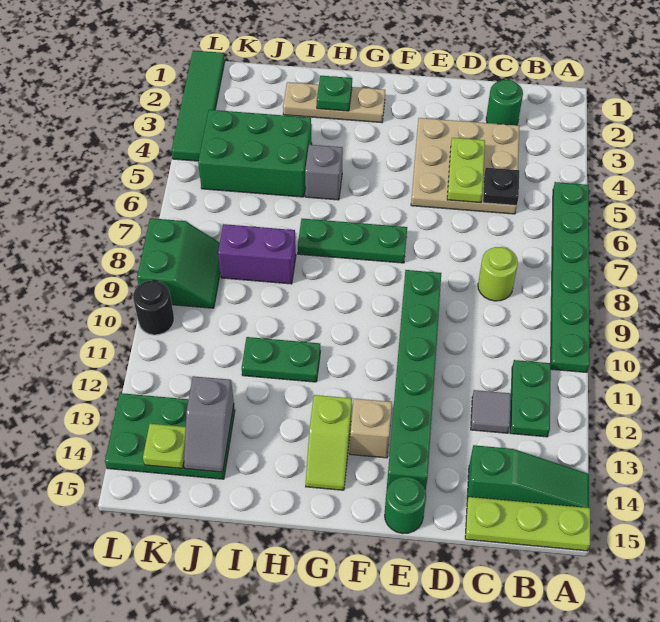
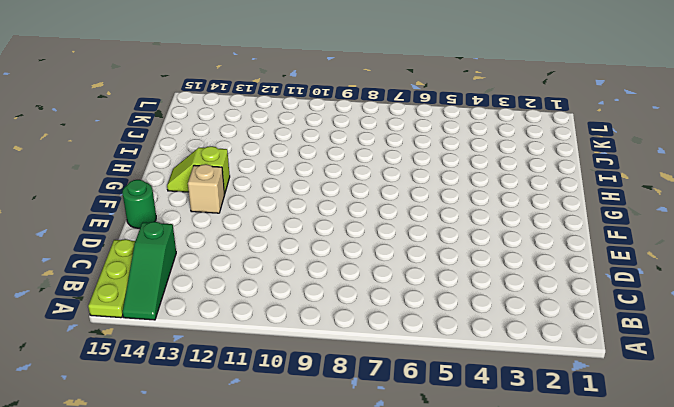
none -> green plate A5:A10 level 1
none -> green plate B11:B12 level 1
none -> green round brick C2 level 1

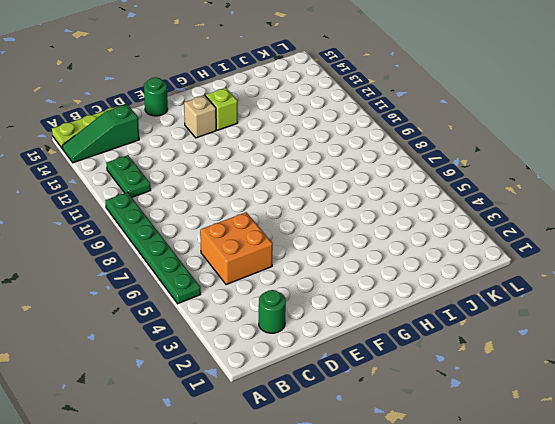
orange brick C5:D6 level 1 -> tan plate C3:E5 level 1
none -> lime round brick C8 level 1
none -> grey tile C12 level 1
none -> green brick E9:E14 level 1

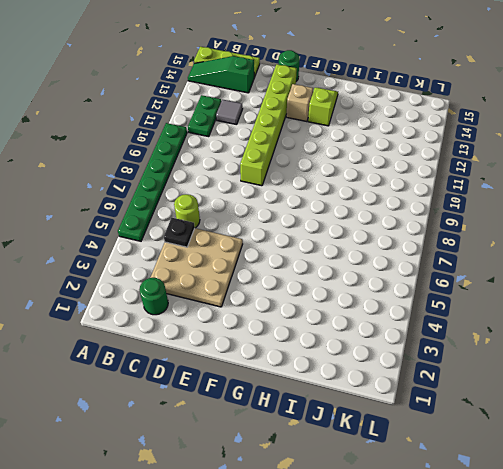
lime round brick C6 level 1 -> lime round brick C8 level 1
lime brick E9:E14 level 1 -> green brick E9:E14 level 1
none -> green plate F7:H7 level 1
none -> tan plate G2:I2 level 1
none -> grey brick H5 level 1

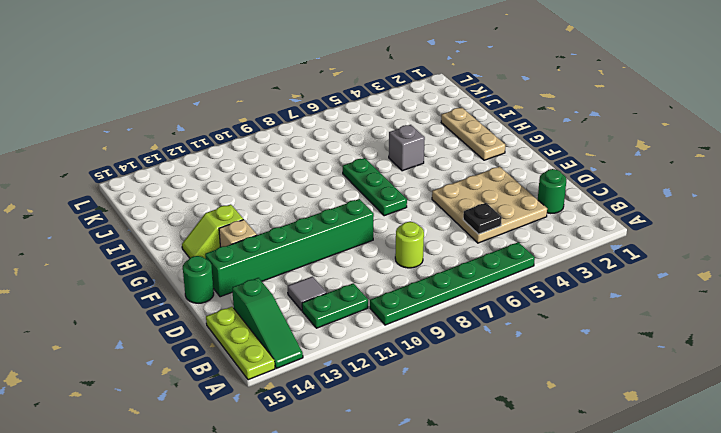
none -> green plate H11:I11 level 1
none -> green brick I4:K5 level 1
none -> purple brick I8:J8 level 1

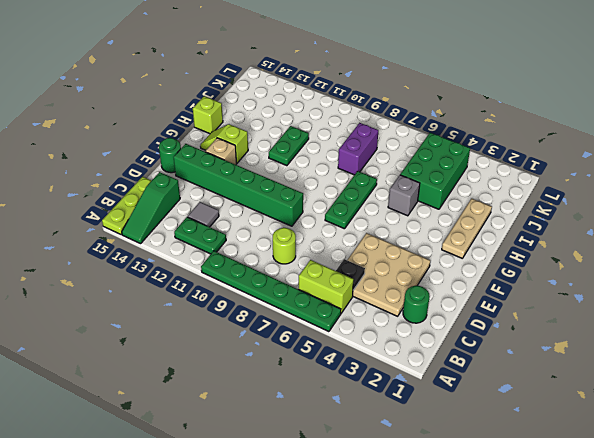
lime brick B5:B6 level 1 -> none
lime brick H15 level 1 -> none
none -> green plate J13:L14 level 1
none -> green slope K8:L9 level 1 top L
none -> green tile L1:L4 level 1

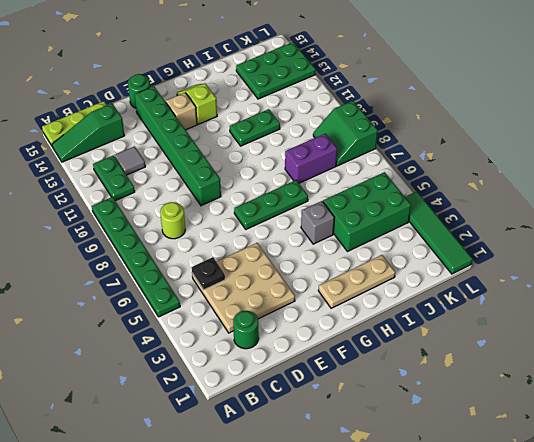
none -> black round brick L10 level 1
none -> lime plate D4:D5 level 2
none -> green plate H2 level 2

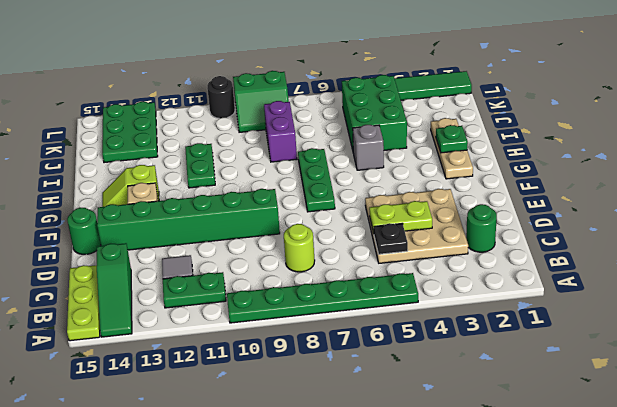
none -> grey slope J13:J14 level 2 top 13
none -> lime plate K14 level 2

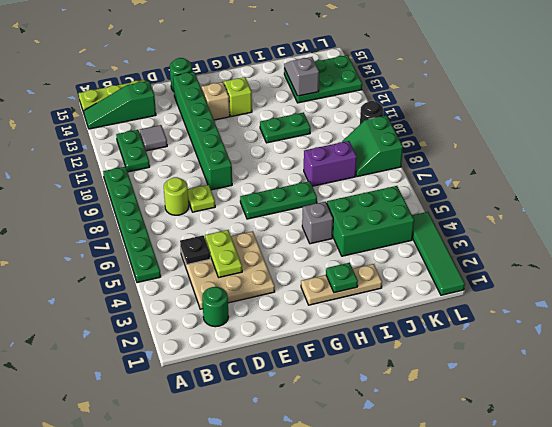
lime plate D8 level 1 -> lime plate K14 level 2

